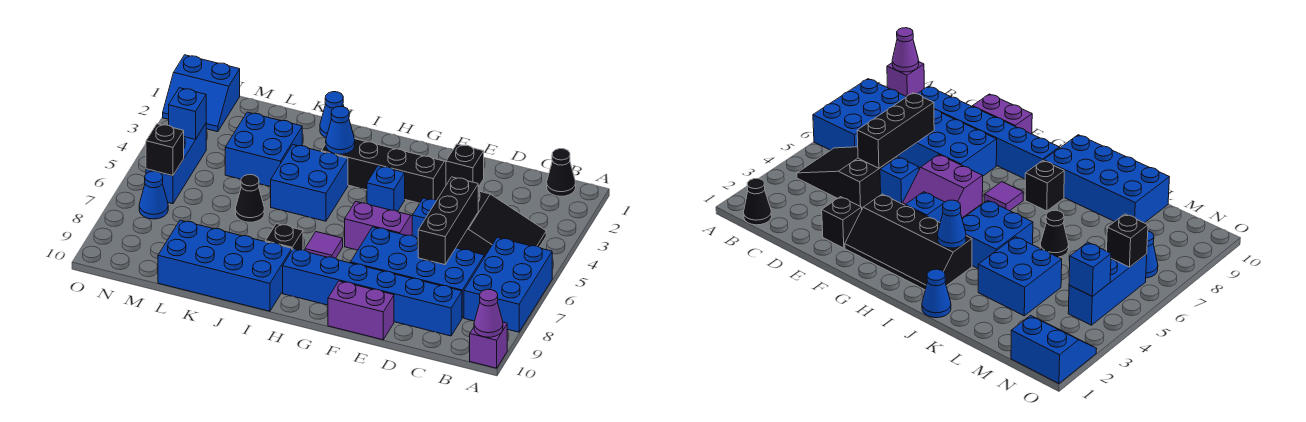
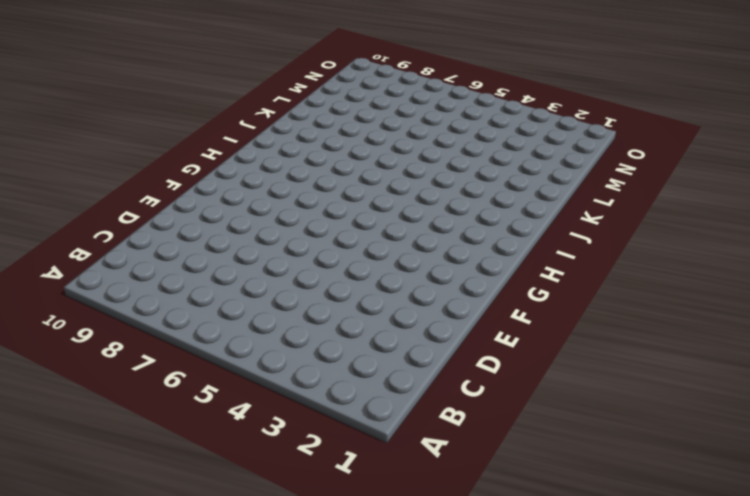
none -> blue brick A6:B8 level 1
none -> purple brick A10 level 1
none -> black cone B1 level 1

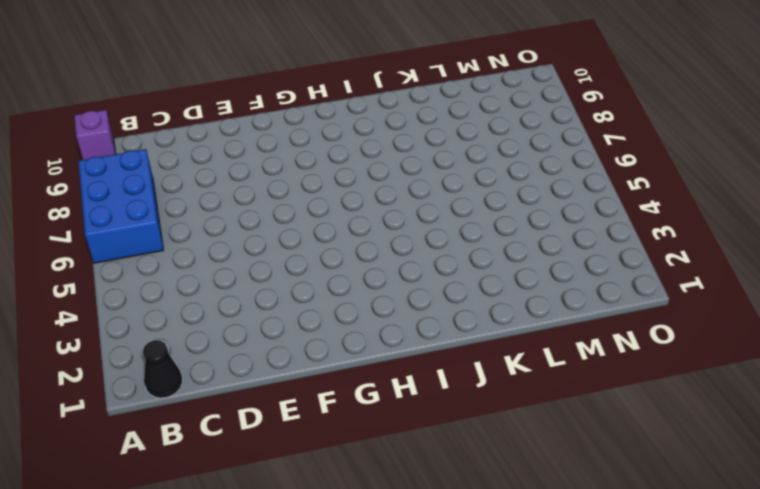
none -> black slope B4:D5 level 1 top D
none -> blue brick C7:F8 level 1
none -> blue brick C9:H9 level 1

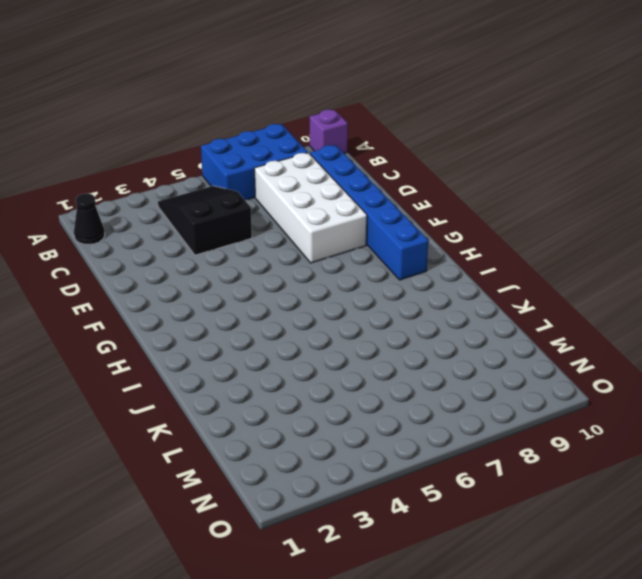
white brick C7:F8 level 1 -> blue brick C7:F8 level 1
none -> black brick E2 level 1
none -> blue brick E5 level 1
none -> purple brick E10:F10 level 1

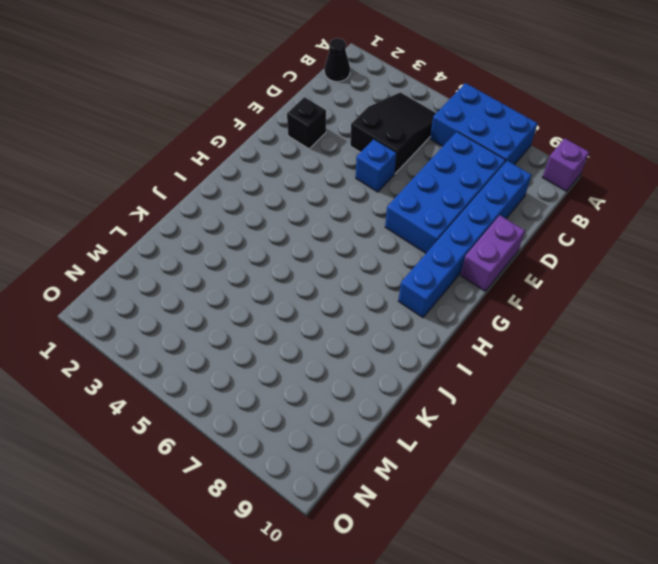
none -> black slope F2:I3 level 1 top 3
none -> purple slope F5:G6 level 1 top 6
none -> blue brick G4 level 1

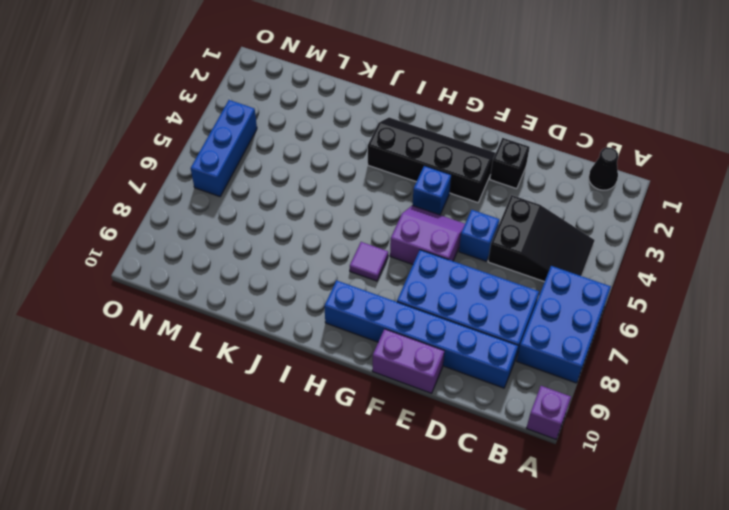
none -> blue brick I4:J5 level 1
none -> black brick I8 level 1
none -> blue brick I9:L10 level 1

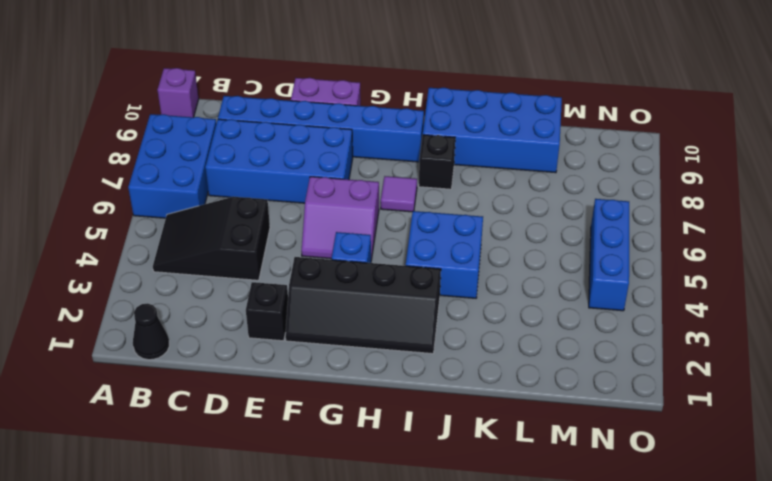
none -> blue brick E5 level 1
none -> blue cone J1 level 1
none -> blue brick K3:L4 level 1

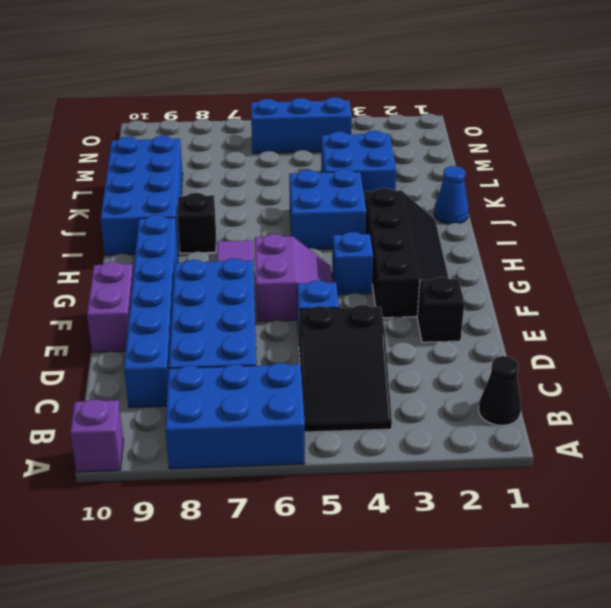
none -> black cone K6 level 1
none -> blue slope N1:O2 level 1 top 1
none -> blue cone N7 level 1

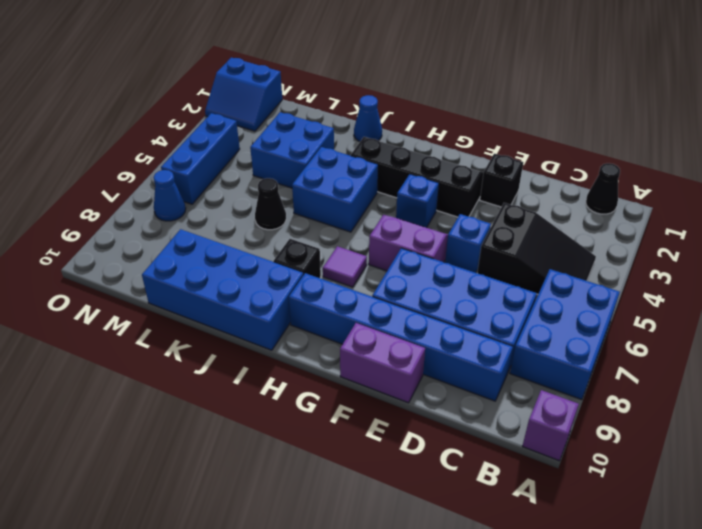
none -> purple cone A10 level 2
none -> black brick D5:D7 level 2
none -> blue cone I3 level 2

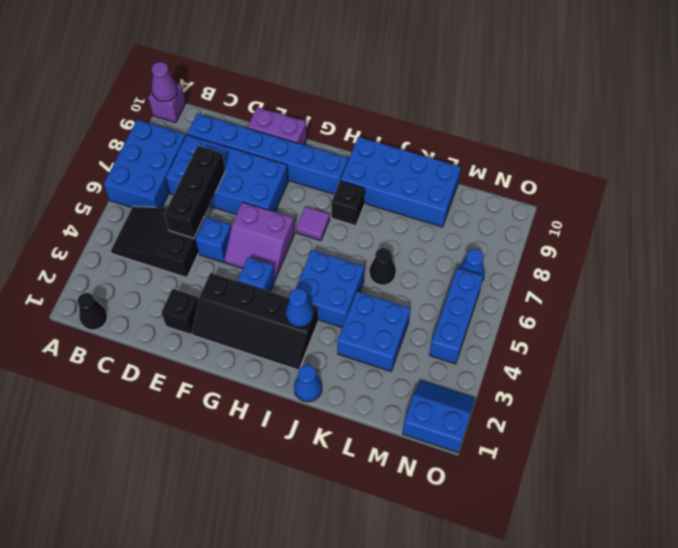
none -> blue brick N4 level 2
none -> black brick N6 level 2

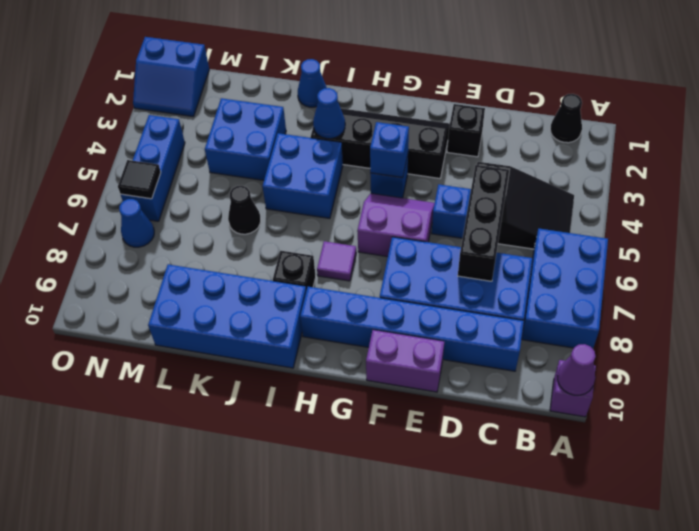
blue brick G4 level 2 -> blue brick N4 level 2
black tile N6 level 2 -> black brick N6 level 2

